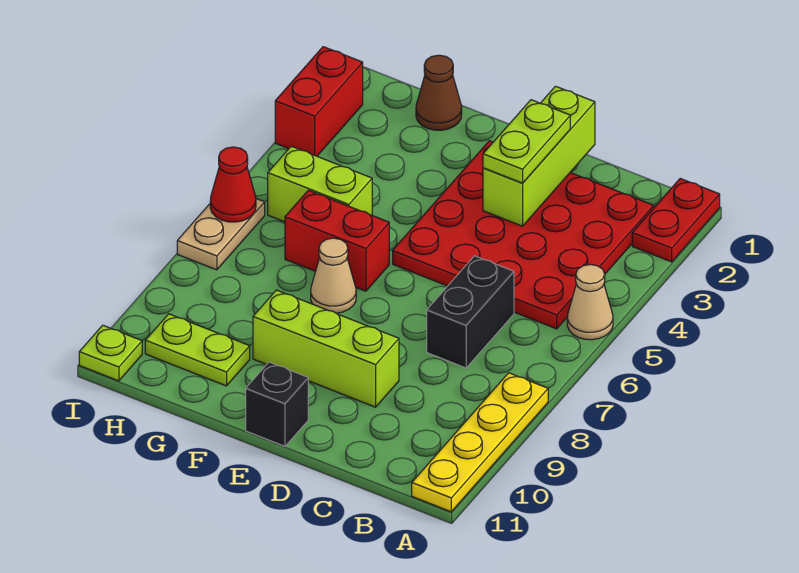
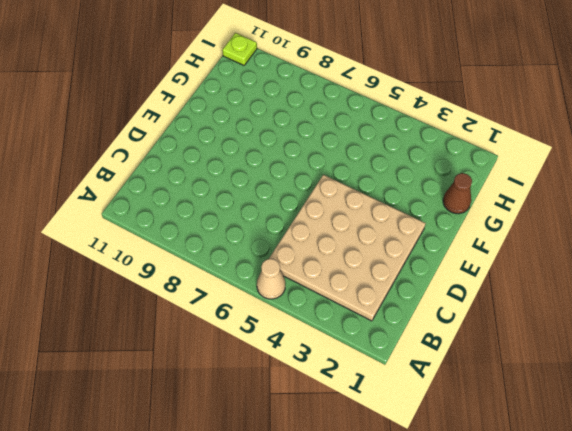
tan plate B2:E5 level 1 -> red plate B2:E5 level 1
none -> red plate A1:A2 level 1
none -> yellow plate A8:A11 level 1
none -> black brick C6:C7 level 1

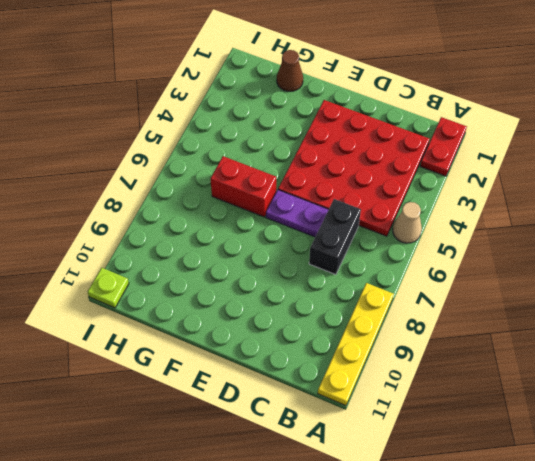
purple plate D6:E6 level 1 -> none
none -> lime brick D9:F9 level 1
none -> black brick E11 level 1
none -> tan cone F7 level 1

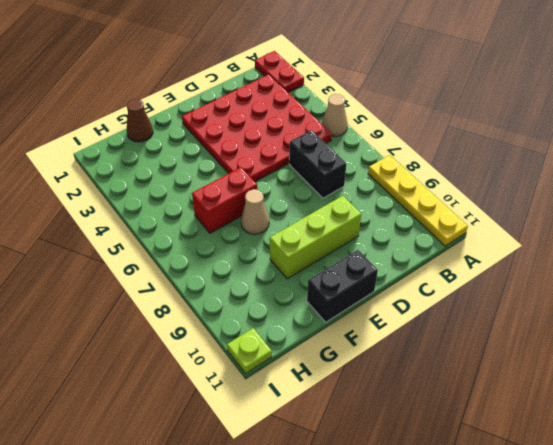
black brick E11:F11 level 1 -> black brick E11 level 1
none -> lime brick G5:H5 level 1
none -> lime plate G10:H10 level 1
none -> red brick I2:I3 level 1

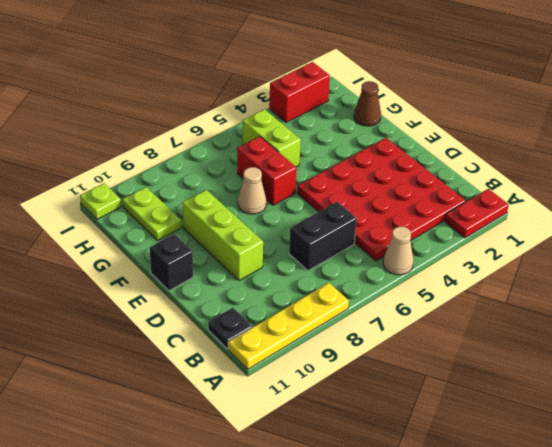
black plate B11 level 1 -> none
none -> tan plate I6:I7 level 1
none -> lime brick D1:D3 level 2
none -> red cone I6 level 2

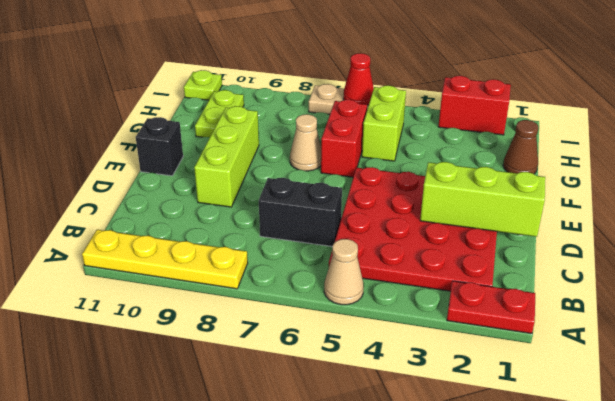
none -> lime plate D2:D3 level 3

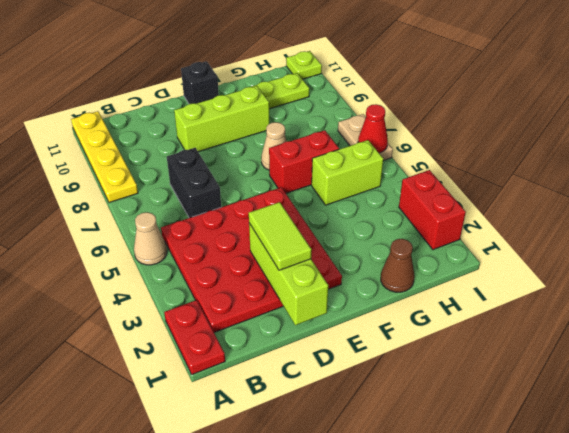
lime tile D2:D3 level 3 -> lime plate D2:D3 level 3

